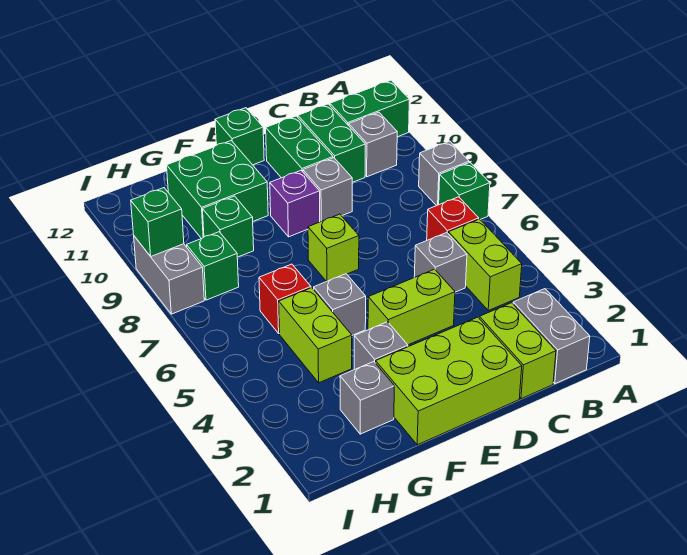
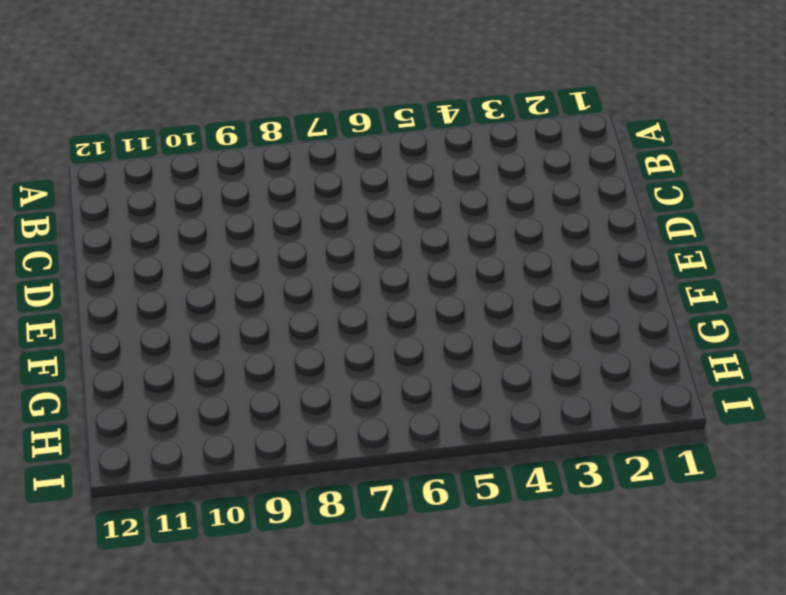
none -> green brick A7 level 1
none -> grey brick A8 level 1
none -> green brick A11:B11 level 1

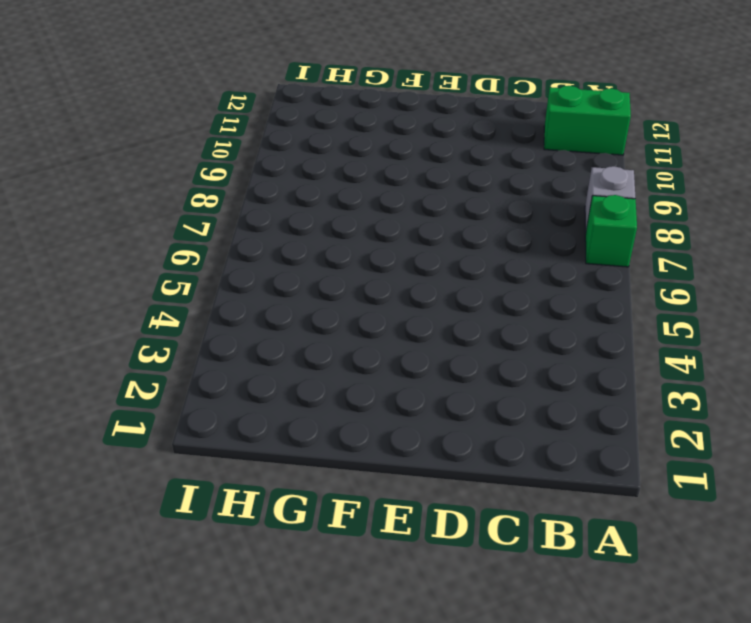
none -> grey brick B1:B2 level 1
none -> lime brick B4:B5 level 1
none -> red brick B6 level 1

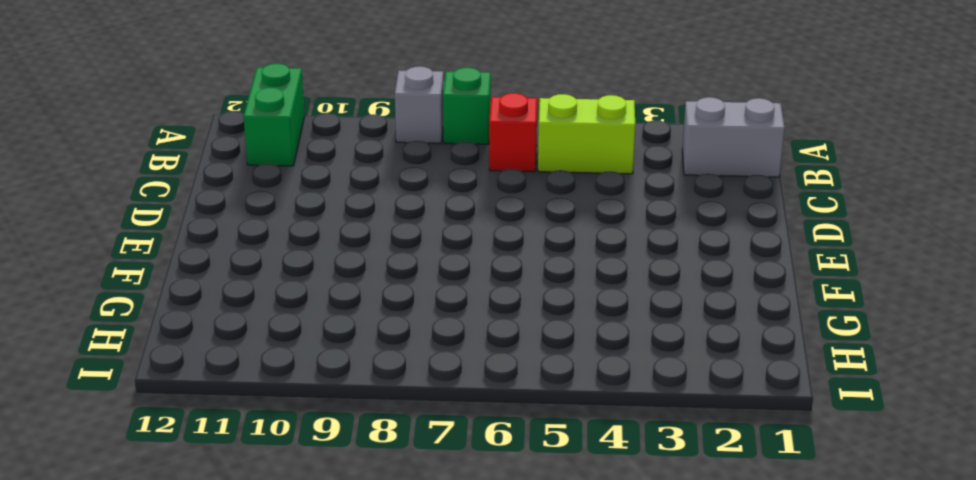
none -> grey brick B10 level 1
none -> lime brick C1:C2 level 1
none -> grey brick C5 level 1

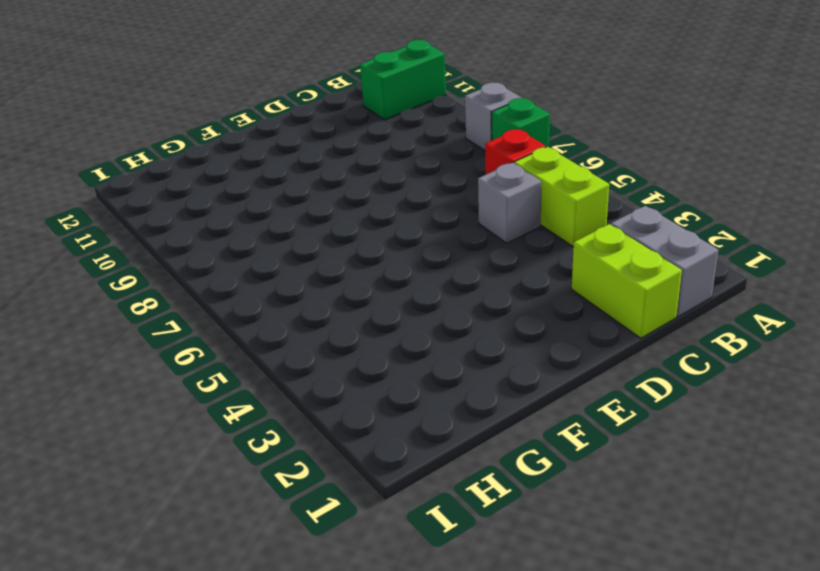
none -> grey brick B10 level 1
none -> green brick C10:C11 level 1
none -> lime brick D1:F2 level 1

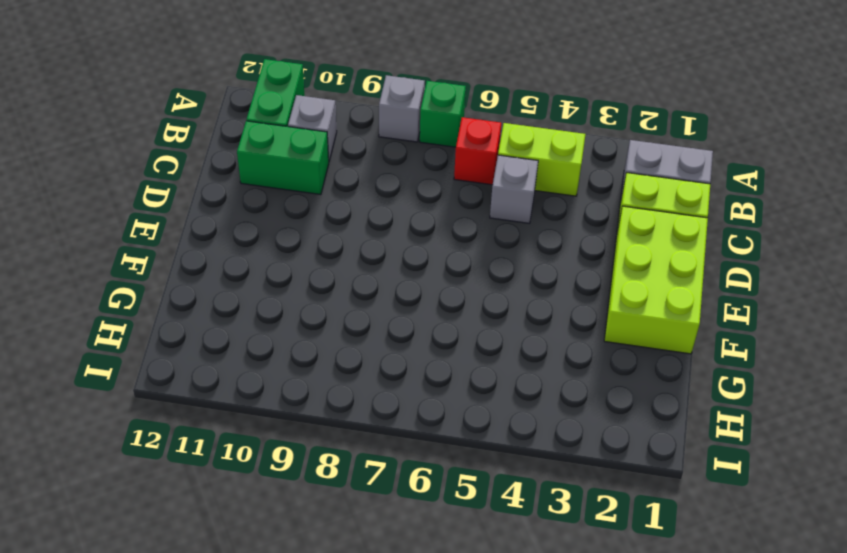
none -> lime brick D4:E4 level 1
none -> grey brick D9 level 1
none -> green brick D10:D11 level 1

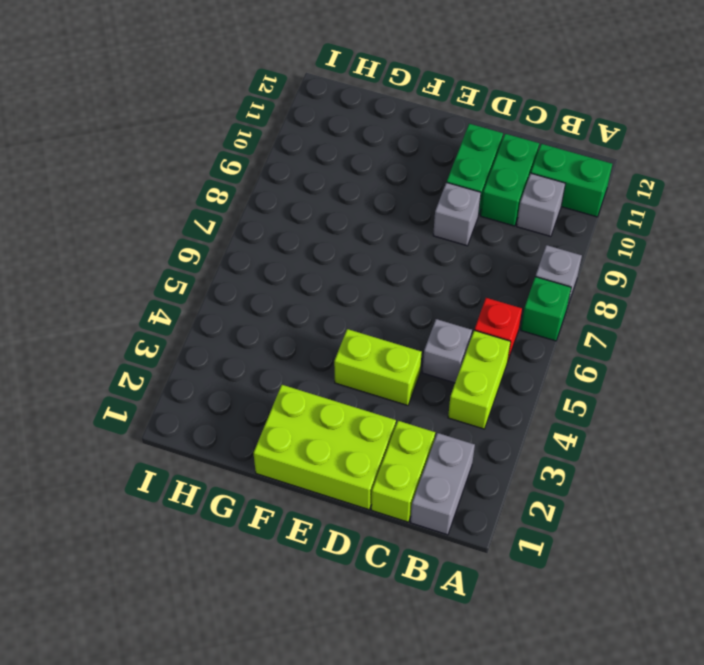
none -> lime brick E7 level 1
none -> purple brick E9 level 1
none -> green brick E12 level 1

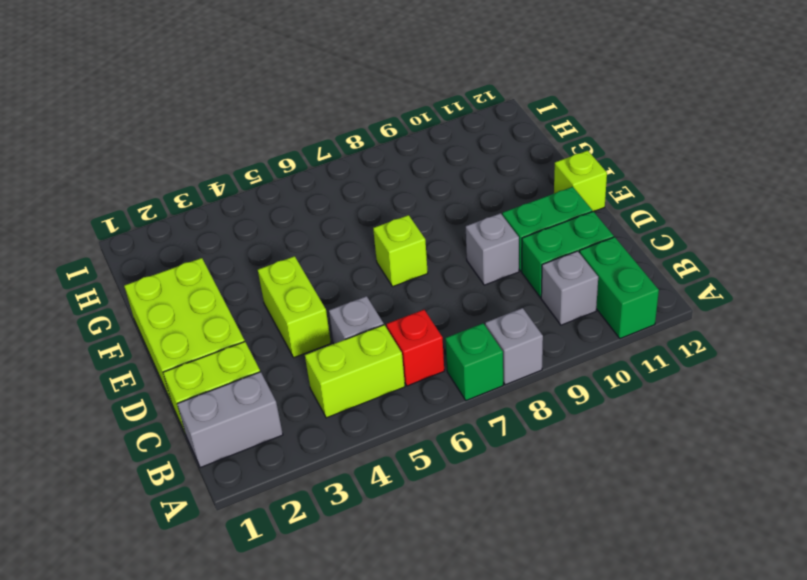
lime brick E12 level 1 -> green brick E12 level 1
none -> purple brick E9 level 1
none -> grey brick F3 level 1
none -> grey brick F5 level 1

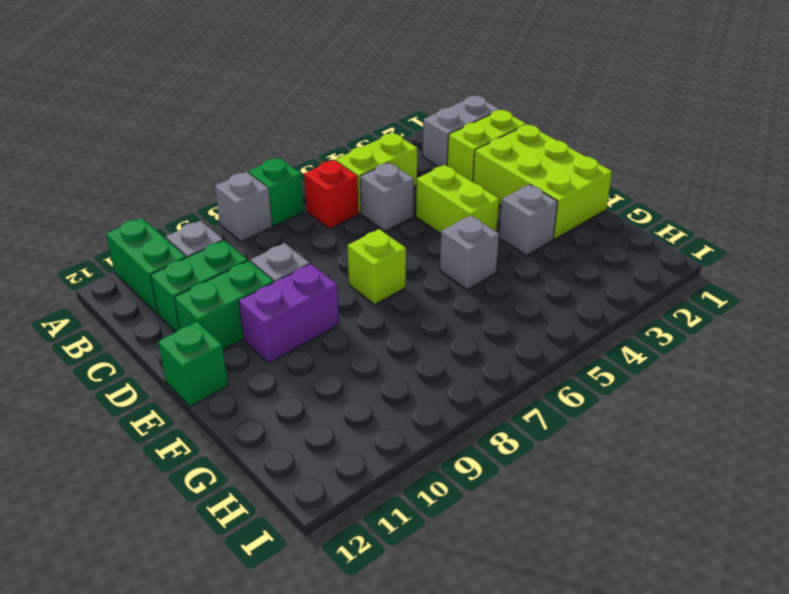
purple brick E9:E10 level 1 -> purple brick E9 level 1
none -> green brick F10:G11 level 1
none -> grey brick G2 level 1
none -> lime brick G4:G5 level 1

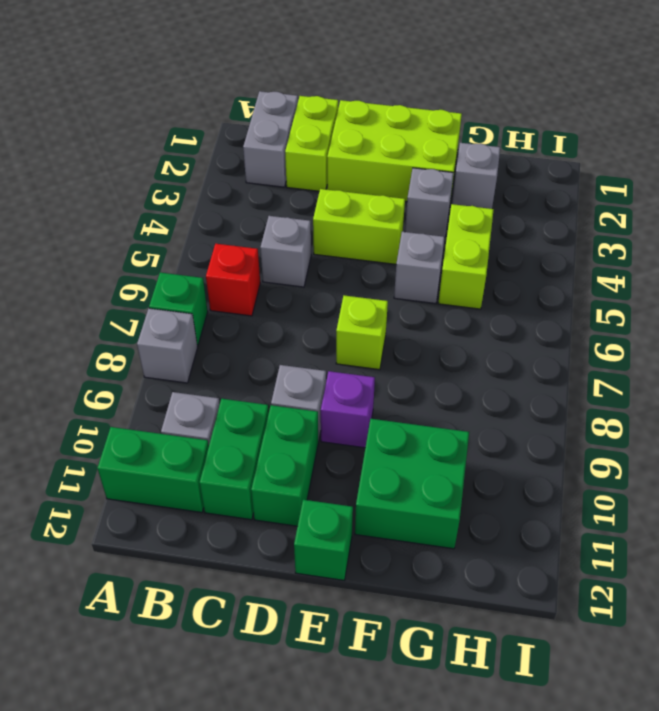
none -> lime brick B4:B5 level 1
none -> red brick G6 level 1
none -> green brick G9 level 1

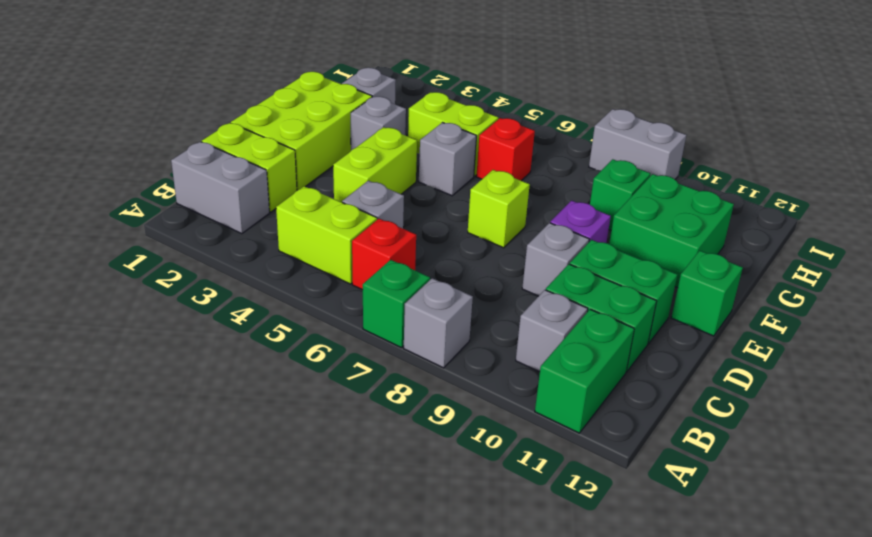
none -> green brick H8 level 1
none -> green brick I9 level 2

